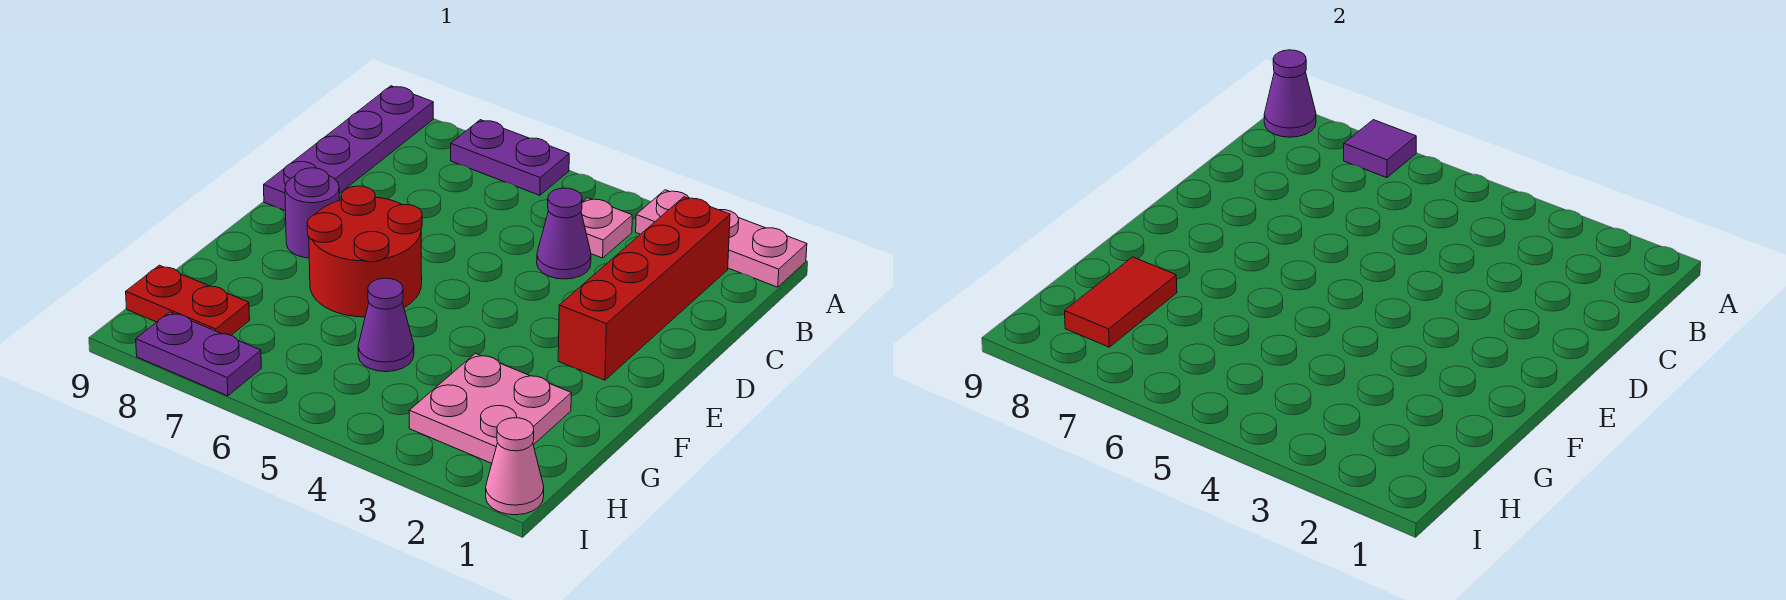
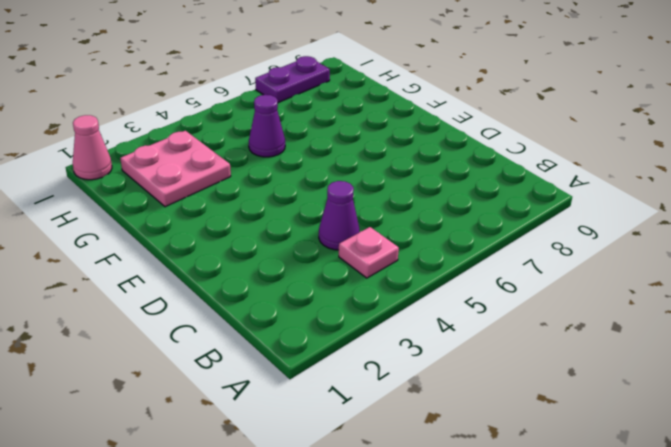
none -> pink plate A1:A3 level 1
none -> purple plate A6:A7 level 1
none -> purple plate A9:D9 level 1

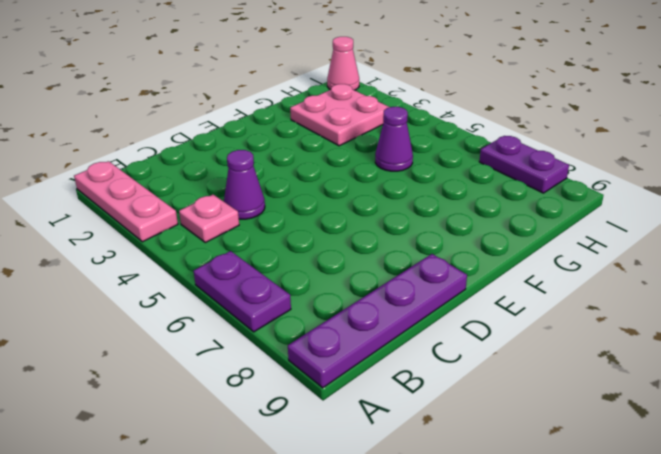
none -> red brick B2:E2 level 1
none -> red round brick E6:F7 level 1
none -> purple round brick E8 level 1

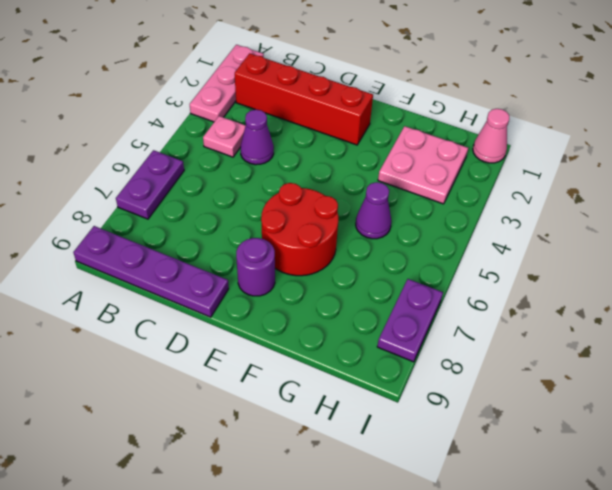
none -> red plate H8:H9 level 1
none -> purple tile A7 level 2
none -> purple cone A9 level 2

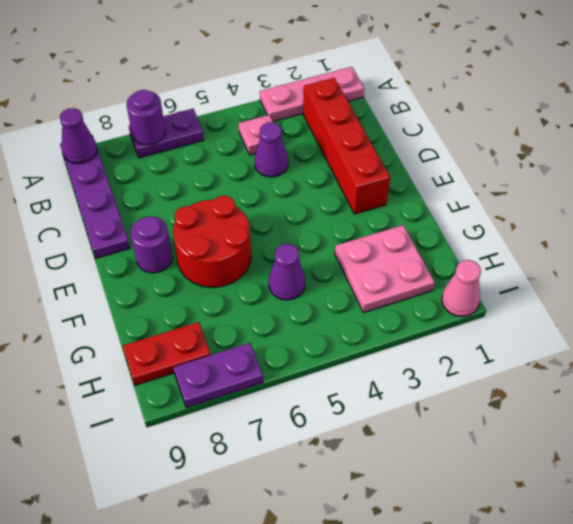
purple round brick A7 level 2 -> purple tile A7 level 2
none -> red tile G8:H8 level 2

